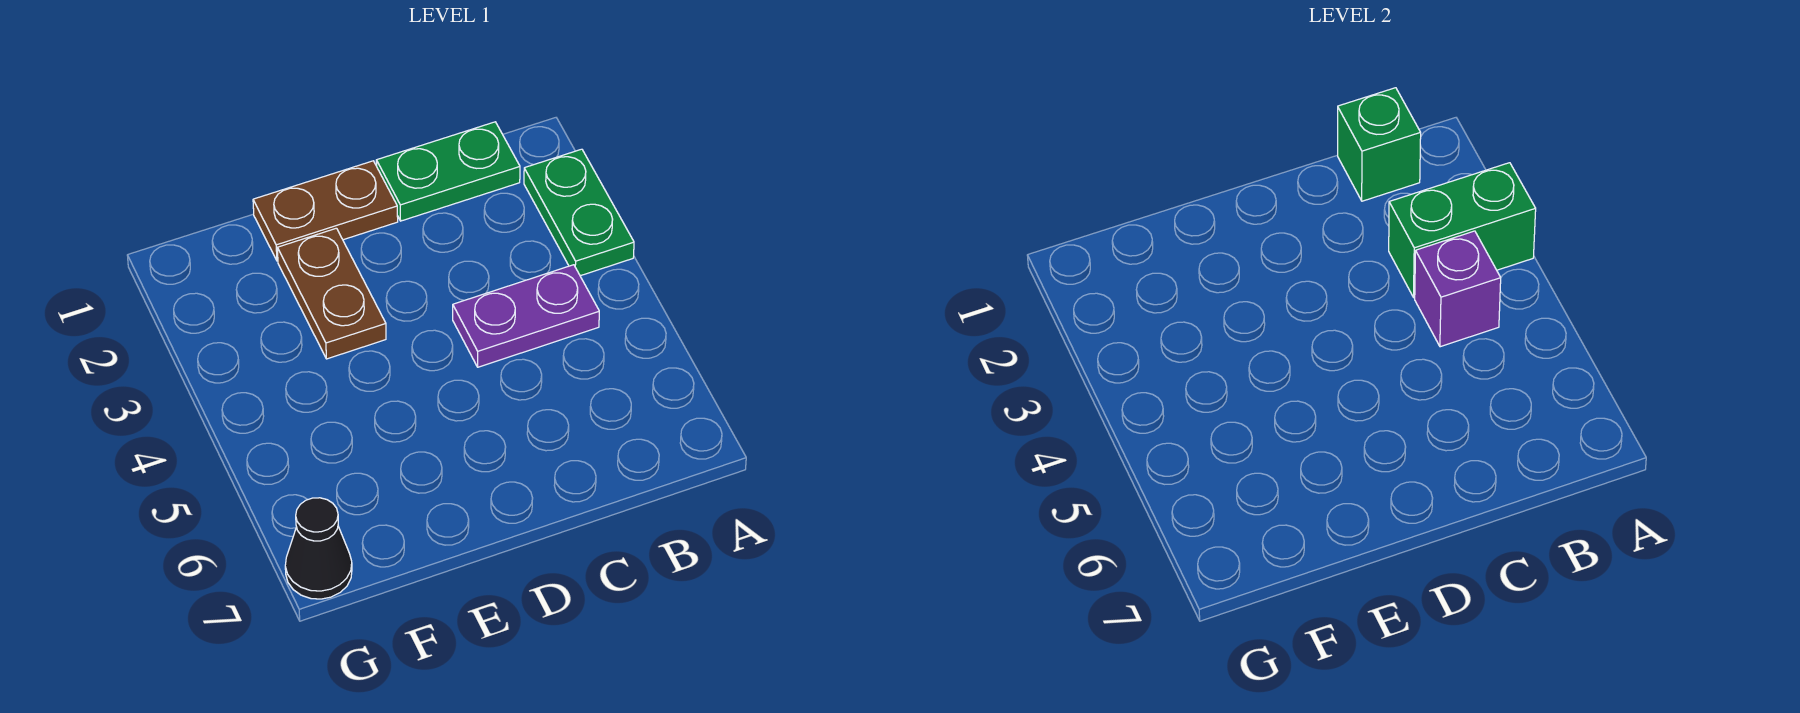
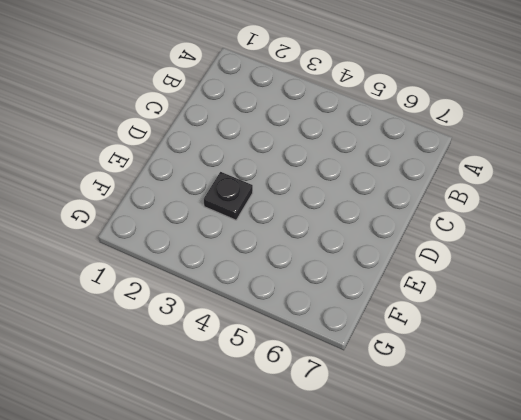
black plate E3 level 1 -> brown plate E2:E3 level 1
none -> green plate A2:A3 level 1
none -> green plate B1:C1 level 1

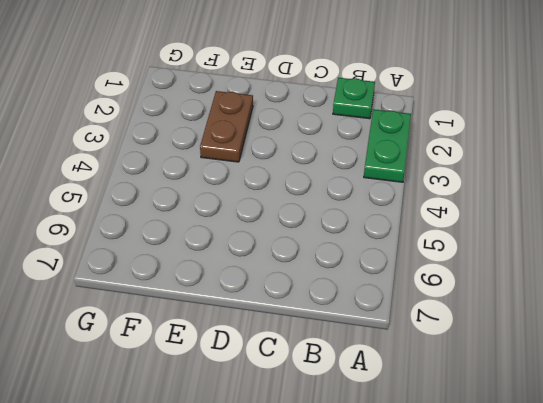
green plate B1 level 1 -> green plate B1:C1 level 1
none -> purple plate B4:C4 level 1
none -> brown plate D1:E1 level 1

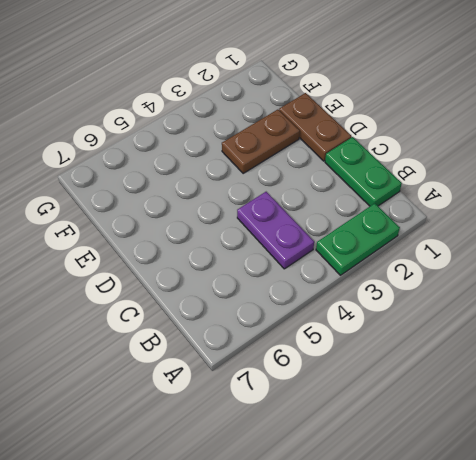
none -> black cone G7 level 1
none -> green brick A3:B3 level 2

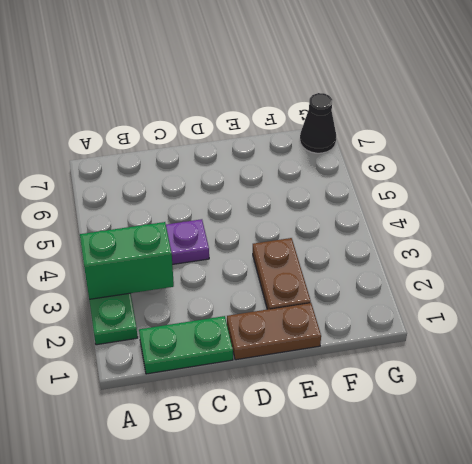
none -> green brick B1 level 2
none -> purple brick B4 level 2

